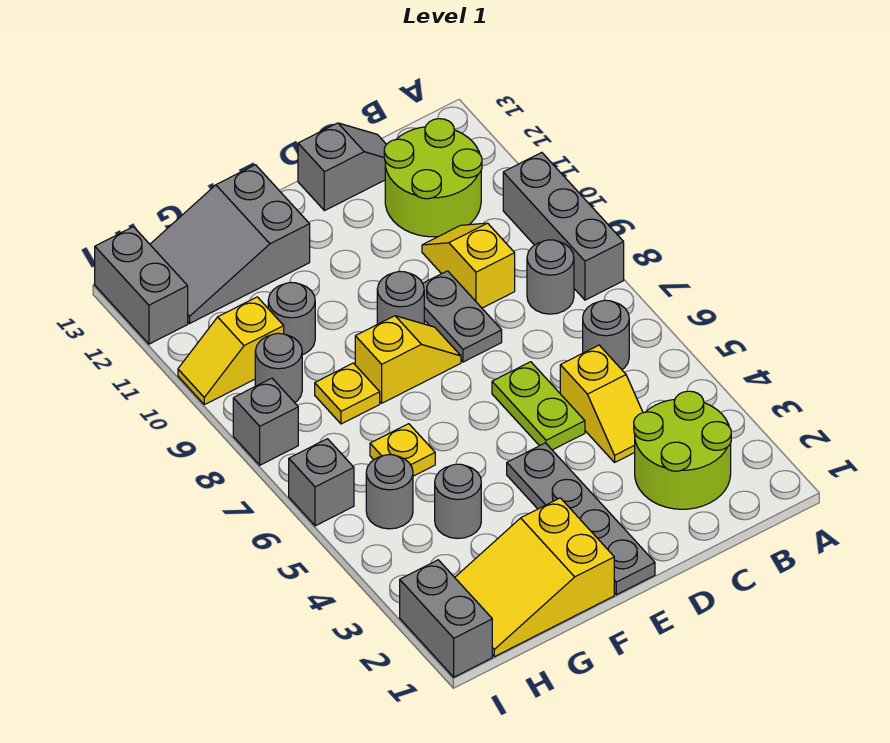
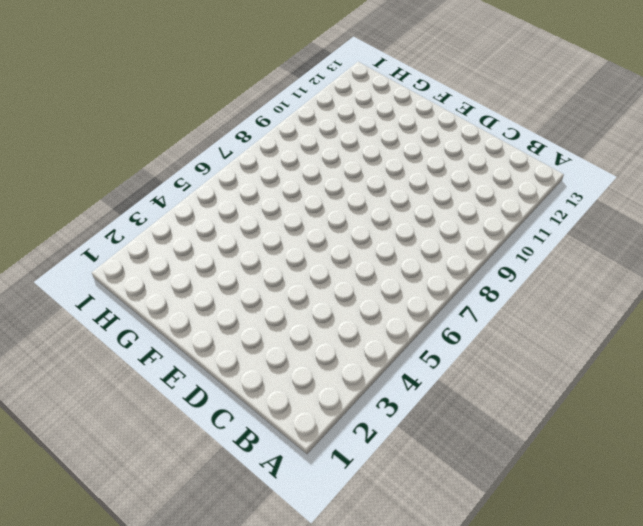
none -> grey brick A8:A10 level 1
none -> lime round brick B2:C3 level 1
none -> grey round brick B6 level 1

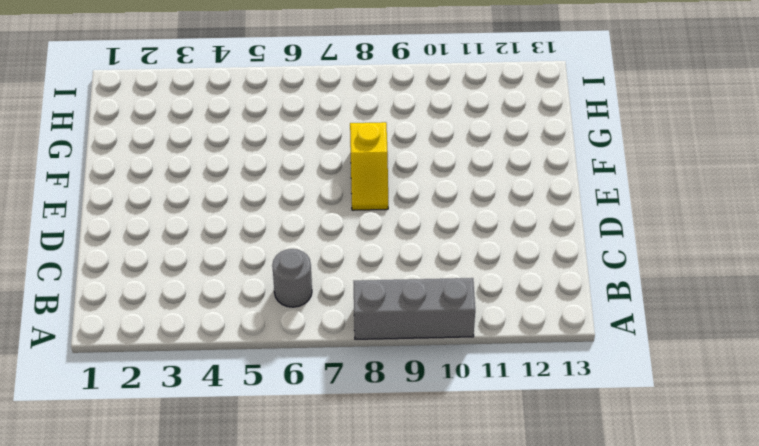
none -> lime round brick B2:C3 level 1
none -> grey round brick B8 level 1
none -> lime round brick B11:C12 level 1

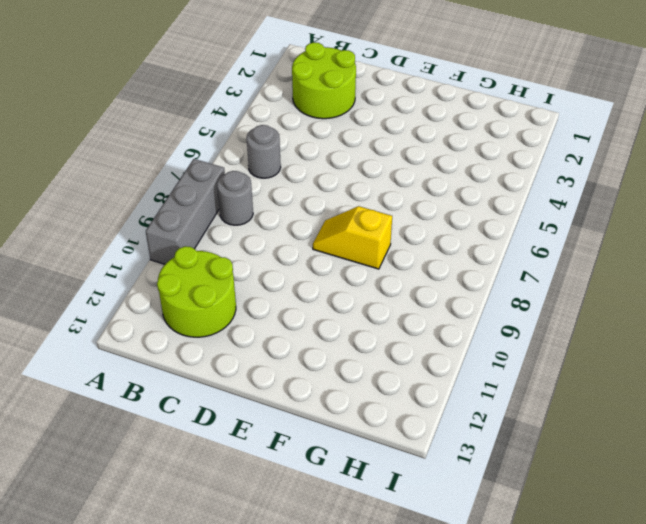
none -> yellow slope C4:C5 level 1 top 5
none -> yellow slope C9:C10 level 1 top 9
none -> grey slope C13:D13 level 1 top D

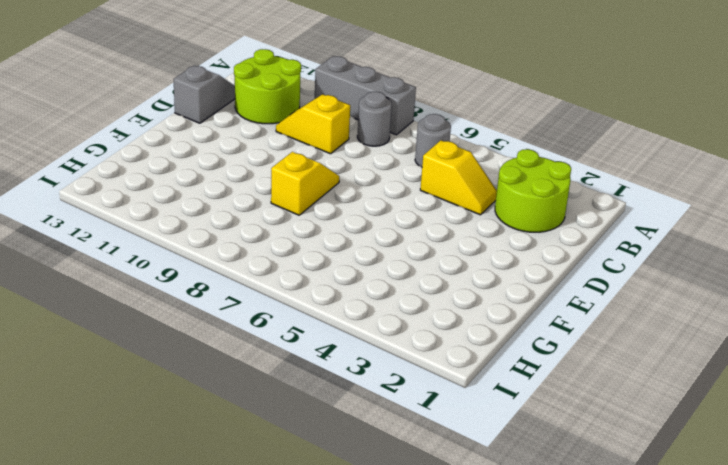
none -> lime plate D5:D6 level 1
none -> grey plate D8:D9 level 1
none -> grey plate E1:E4 level 1

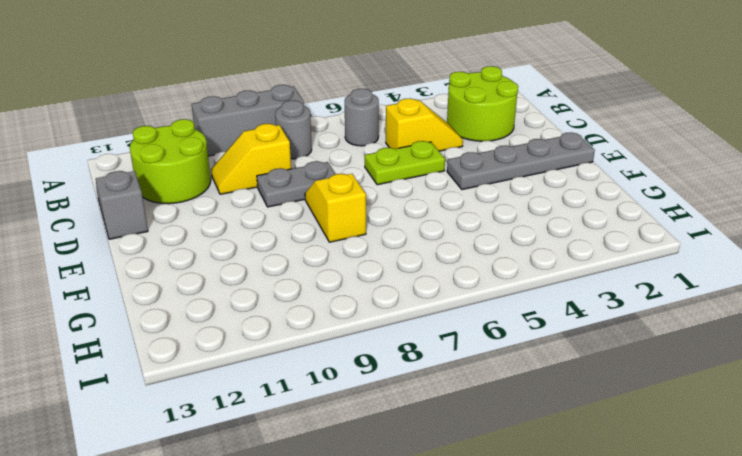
none -> grey round brick E9 level 1
none -> yellow slope F1:H2 level 1 top F
none -> grey slope F12:H13 level 1 top F

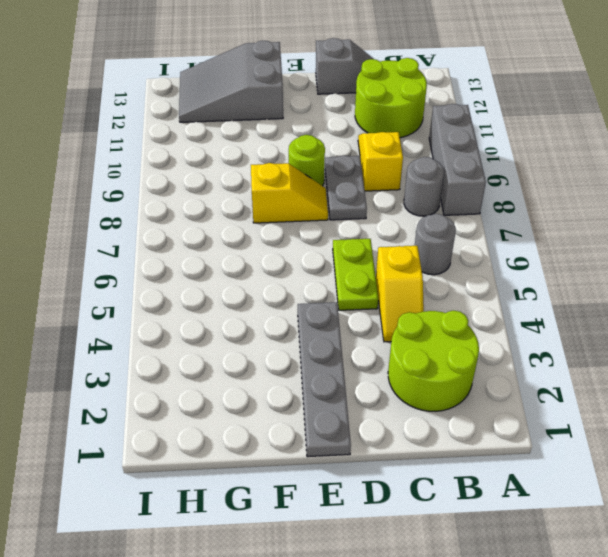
lime round brick E9 level 1 -> grey round brick E9 level 1
none -> yellow slope F1:H2 level 1 top F
none -> grey round brick G4 level 1
none -> yellow plate G6 level 1

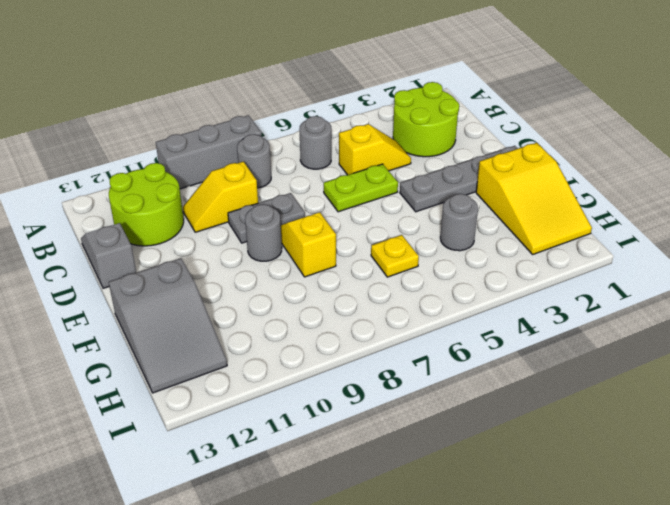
none -> yellow plate G8 level 1
none -> grey round brick G10 level 1
none -> grey round brick H5 level 1

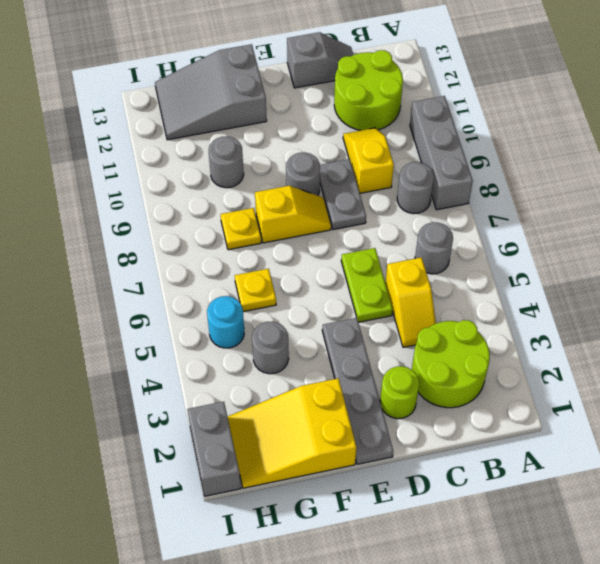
lime round brick D2 level 1 -> none
cyan round brick H5 level 1 -> grey round brick H5 level 1
none -> grey round brick H9 level 1
none -> yellow slope H10:I10 level 1 top H
none -> grey brick I6 level 1

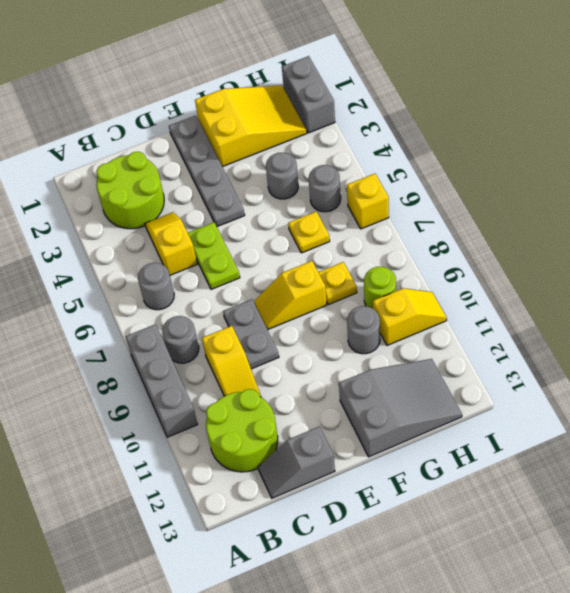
lime round brick H9 level 1 -> grey round brick H9 level 1
yellow brick I6 level 1 -> grey brick I6 level 1
none -> grey round brick E9 level 1
none -> grey brick I8 level 1
none -> grey brick I12:I13 level 1

